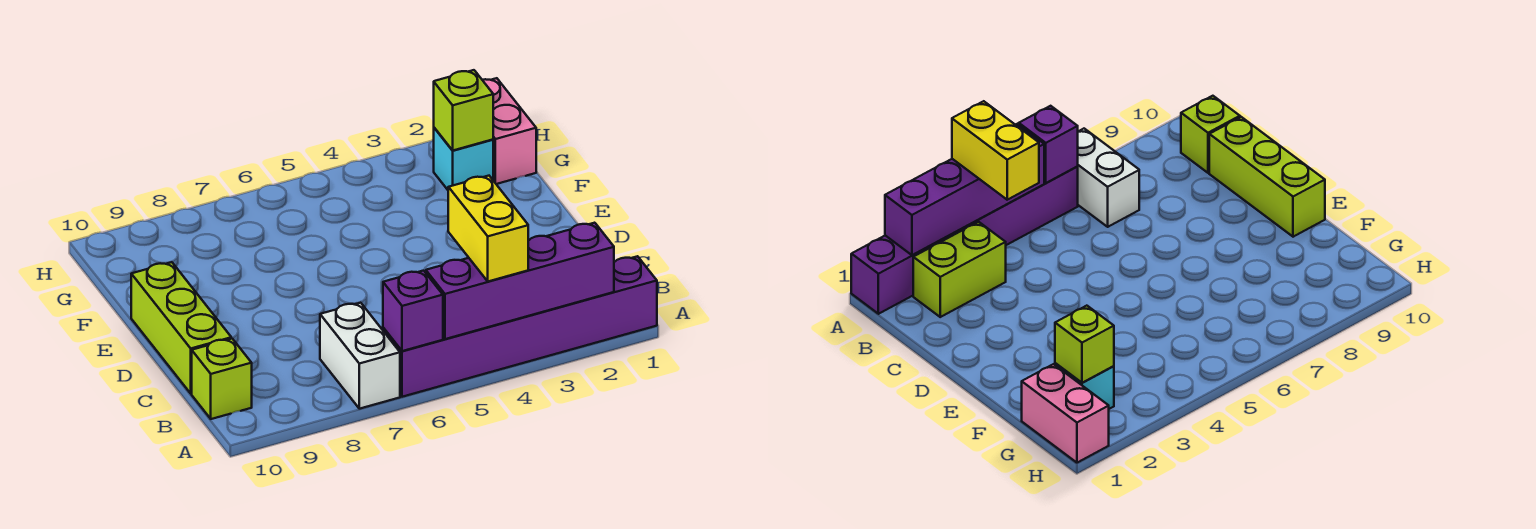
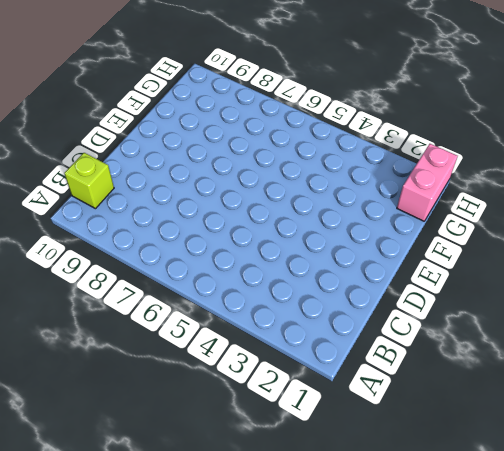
none -> purple brick A1:A6 level 1
none -> white brick A7:B7 level 1

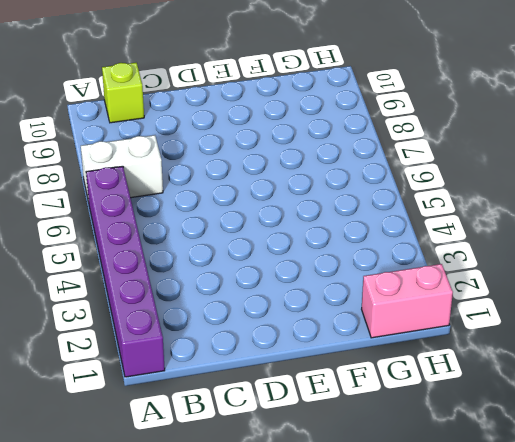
none -> lime brick B2:B3 level 1
none -> lime brick C10:E10 level 1

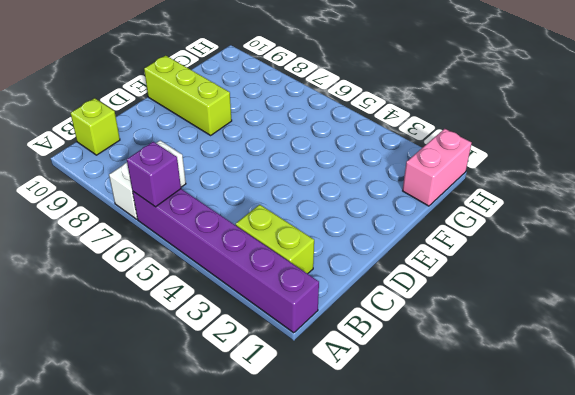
lime brick E8:E10 level 1 -> lime brick C10:E10 level 1
none -> cyan brick G2 level 1
none -> purple brick A2:A5 level 2

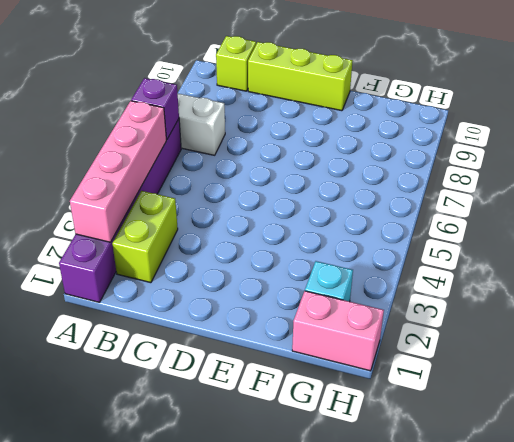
pink brick A2:A5 level 2 -> purple brick A2:A5 level 2
none -> lime brick G2 level 2
none -> yellow brick A4:B4 level 3

